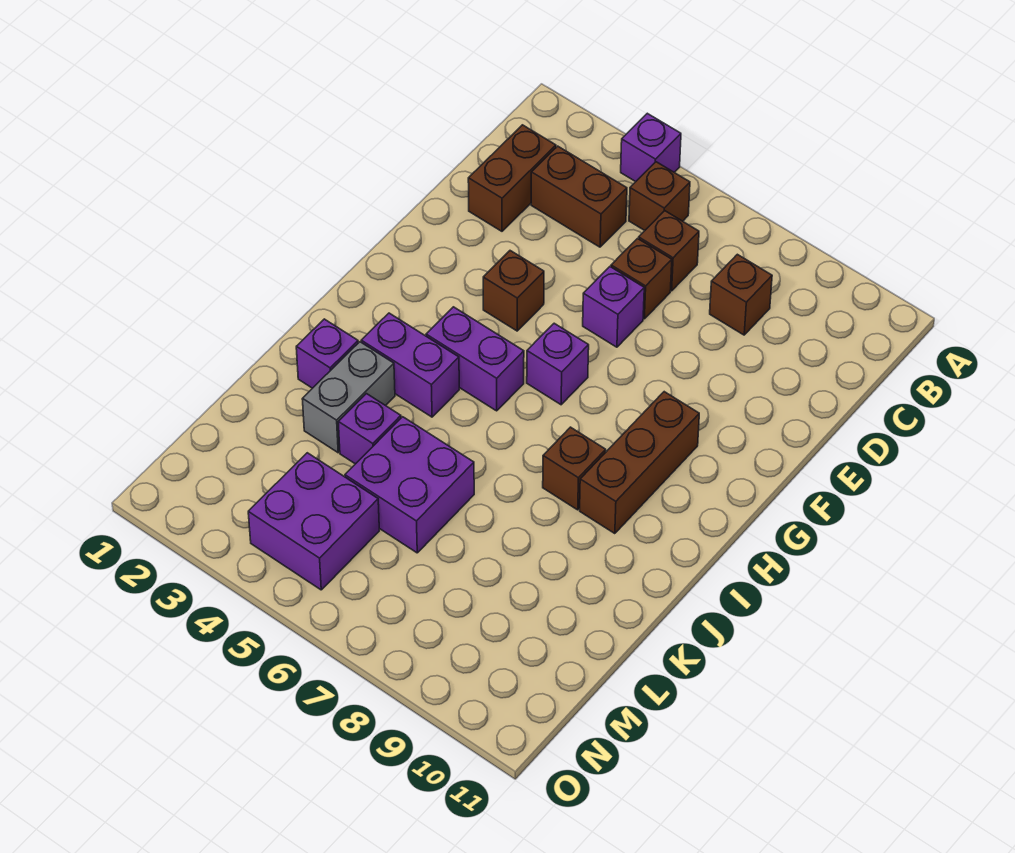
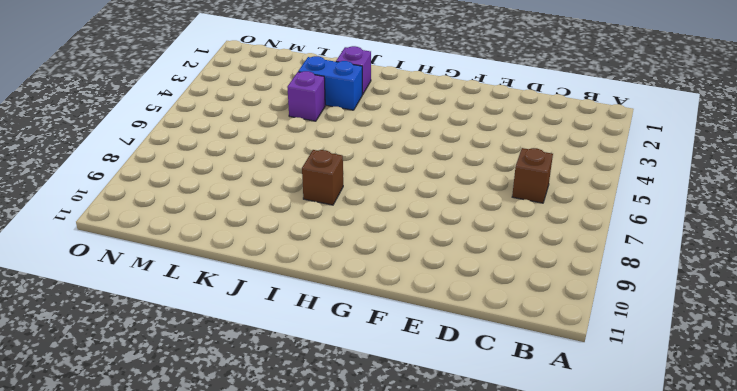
blue brick J3:K3 level 1 -> grey brick J3:K3 level 1
none -> purple brick A4 level 1
none -> brown brick B5 level 1
none -> brown brick C2:D2 level 1

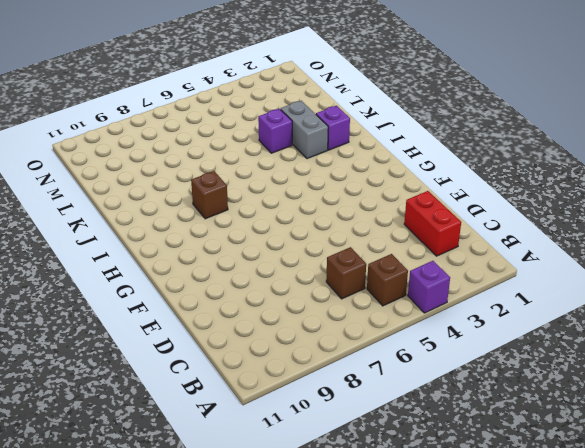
red brick C2:D2 level 1 -> brown brick C2:D2 level 1
none -> brown brick C3:C4 level 1
none -> brown brick C8 level 1
none -> brown brick D6 level 1

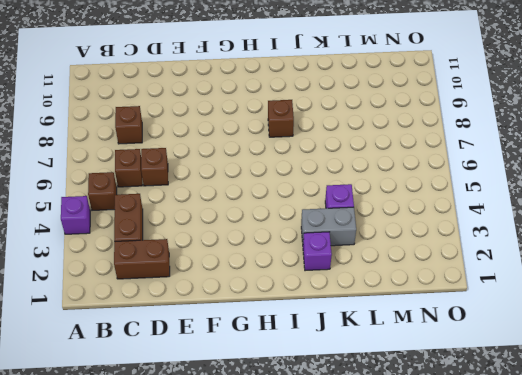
none -> purple brick E6 level 1
none -> brown brick F4 level 1
none -> purple brick G6 level 1

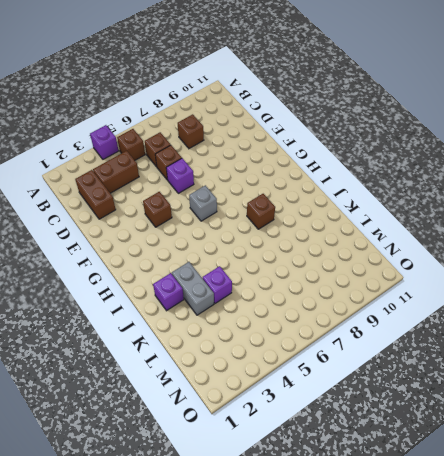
grey brick G6 level 1 -> purple brick G6 level 1
none -> brown brick G9:I9 level 1
none -> purple brick H4:H5 level 1
none -> purple brick I3:I4 level 1

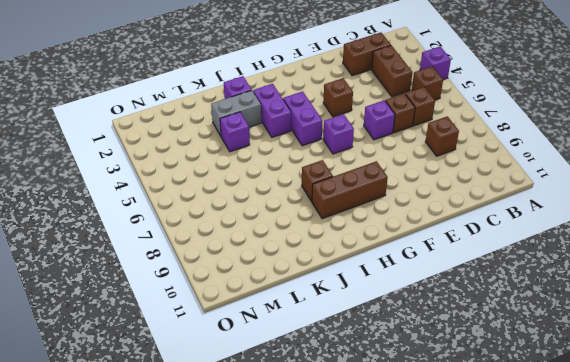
none -> purple brick K5:L6 level 1
none -> purple brick M4:N5 level 1

